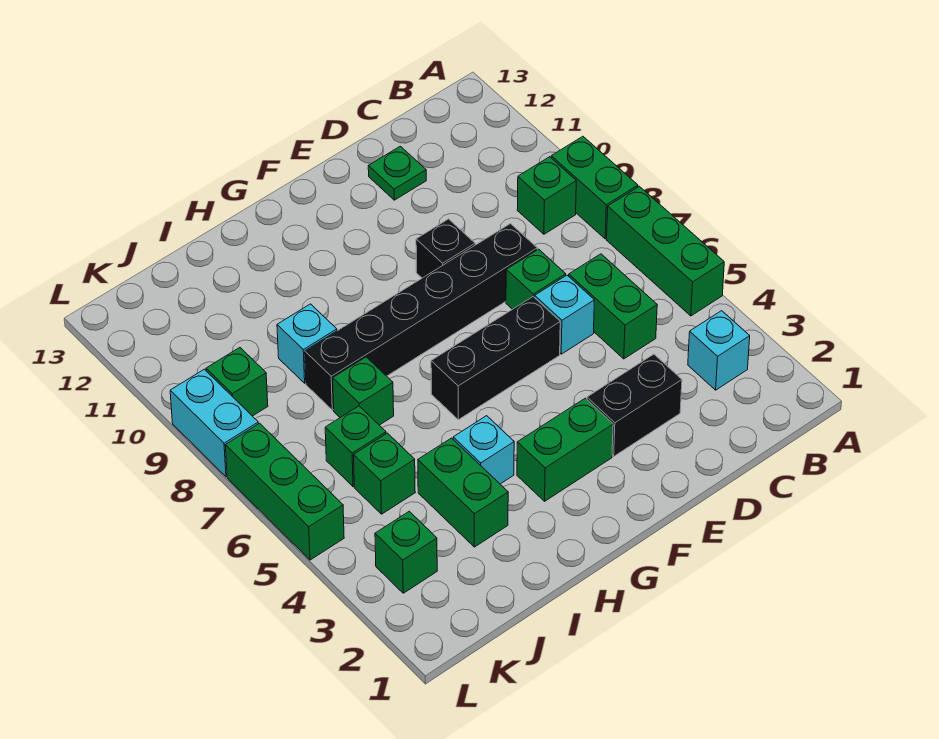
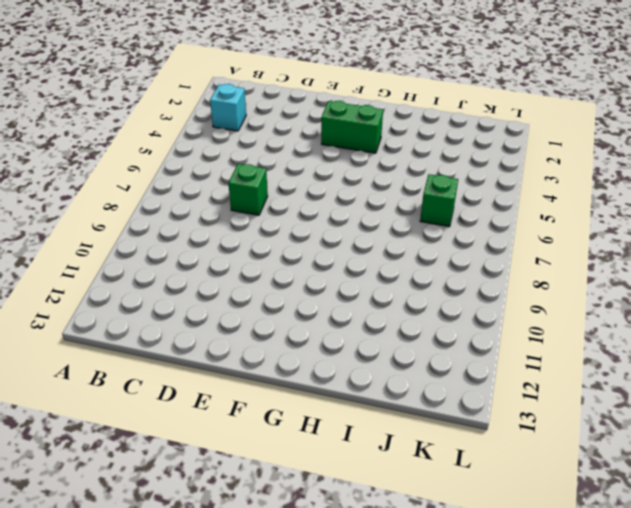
none -> green brick A5:A7 level 1
none -> green brick A8:A9 level 1
none -> green brick B9 level 1

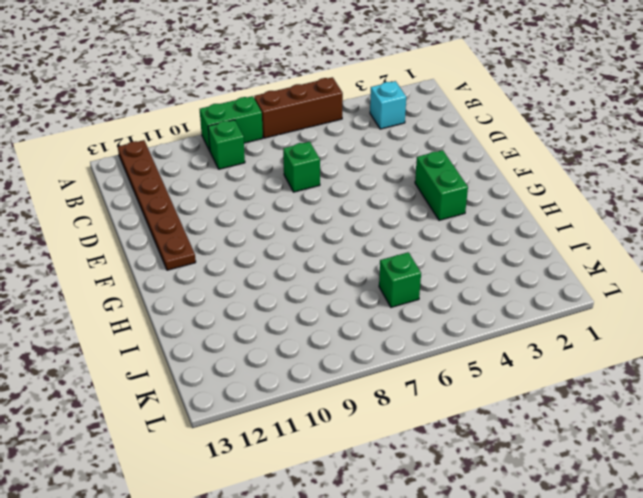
brown brick A5:A7 level 1 -> green brick A5:A7 level 1
brown plate A12:F12 level 1 -> green plate D12 level 1
none -> green brick C5:C6 level 1
none -> black brick D3:E3 level 1
none -> cyan brick D6 level 1

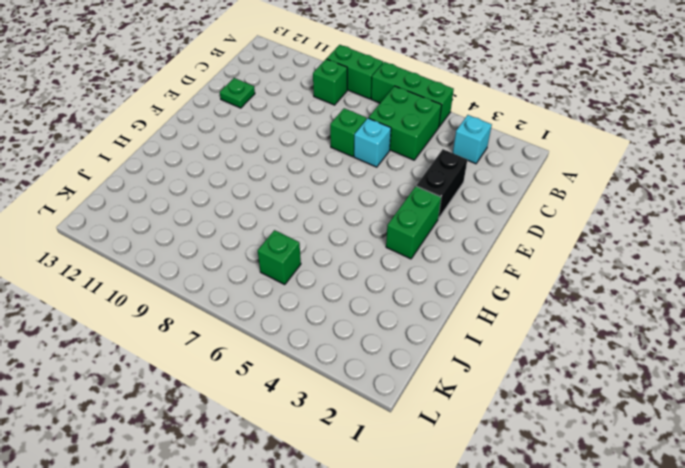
green brick B5:C6 level 1 -> green brick C5:C6 level 1
none -> black brick D8:I8 level 1
none -> black brick E6:G6 level 1
none -> black brick E9 level 1

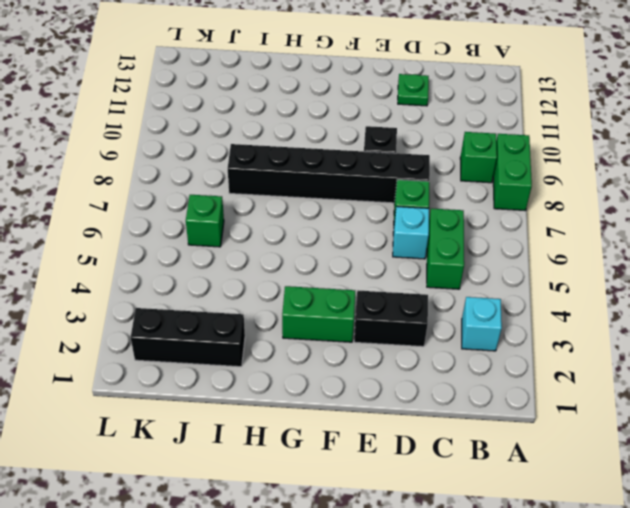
black brick I2:K2 level 1 -> black brick E6:G6 level 1
none -> green brick A5:A7 level 1
none -> cyan brick H4 level 1
none -> green brick I3:I4 level 1

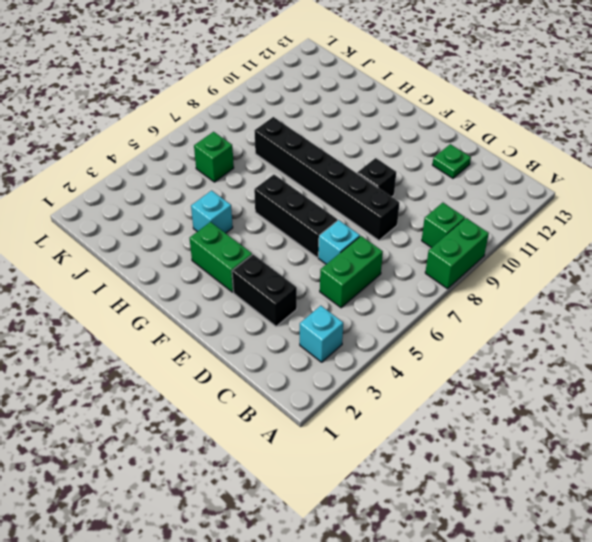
none -> green brick A5:A7 level 1
none -> green brick D7 level 1
none -> green brick I3:I4 level 1

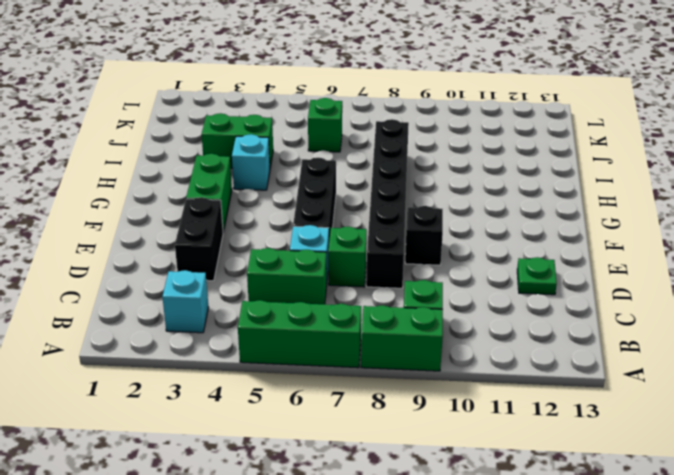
none -> green brick I7 level 1
none -> cyan brick I9 level 1
none -> green brick J5 level 1

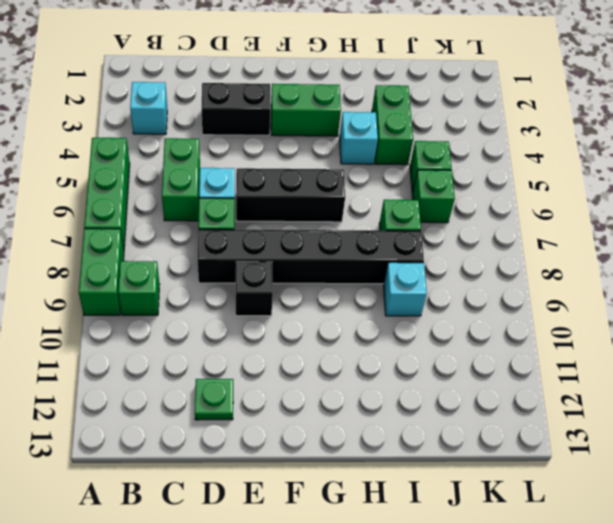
none -> green brick K3 level 1
none -> green brick K9 level 1
none -> green brick L5:L7 level 1

